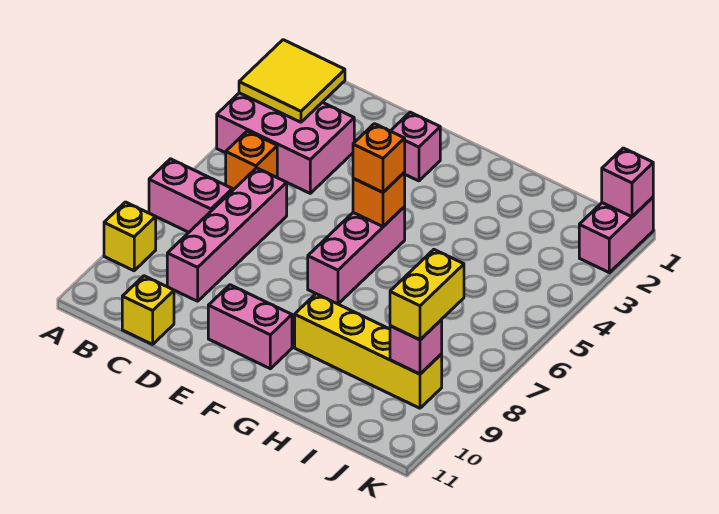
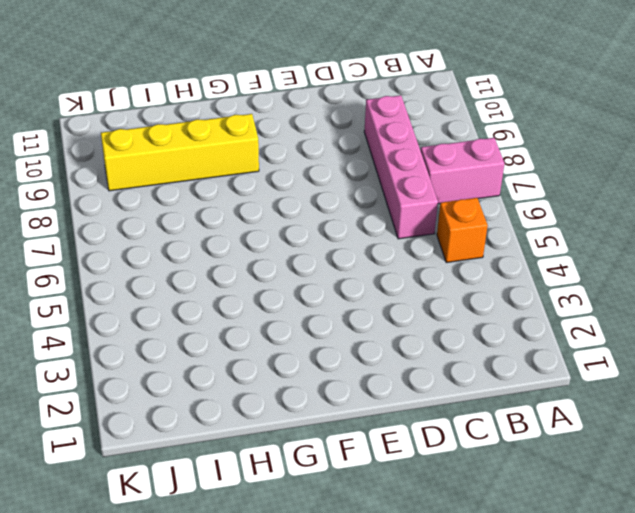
none -> pink brick A3:C4 level 1
none -> yellow brick A9 level 1
none -> yellow brick C11 level 1

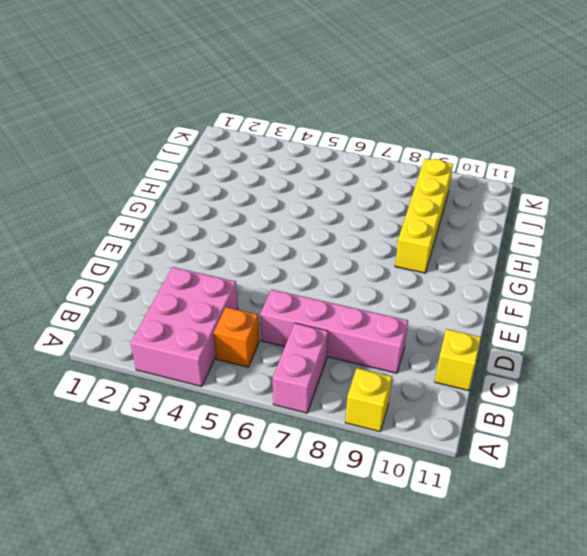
none -> pink brick E2 level 1
none -> pink brick E10:F10 level 1
none -> pink brick F5:F7 level 1

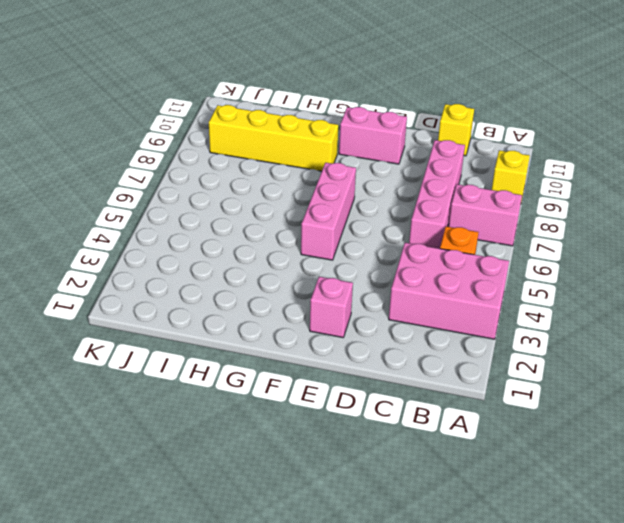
none -> pink brick K1:K2 level 1
none -> yellow tile A2:B3 level 2
none -> orange brick F5 level 2

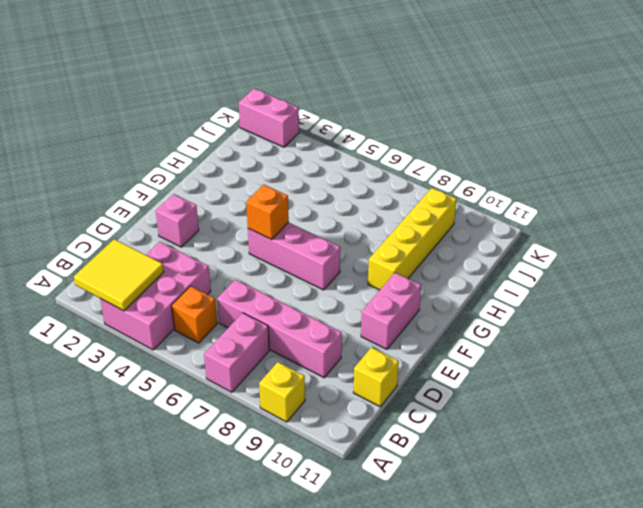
none -> pink brick J9 level 2
none -> pink brick K1 level 2
none -> orange brick F5 level 3

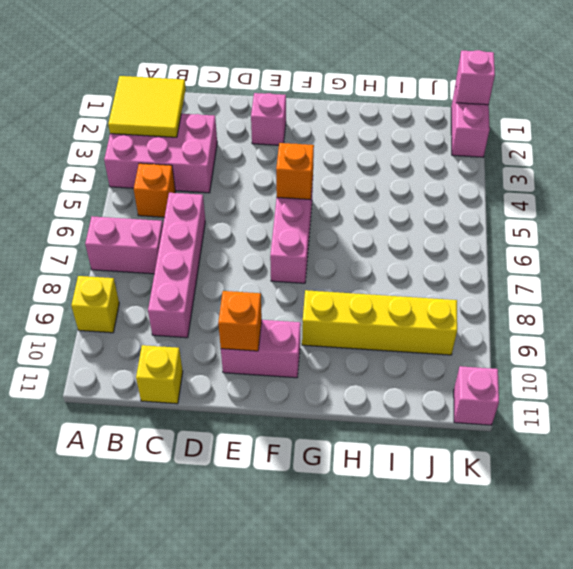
orange brick E10 level 2 -> orange brick F5 level 3
pink brick K11 level 1 -> pink brick J9 level 2
none -> yellow brick J8:J9 level 3

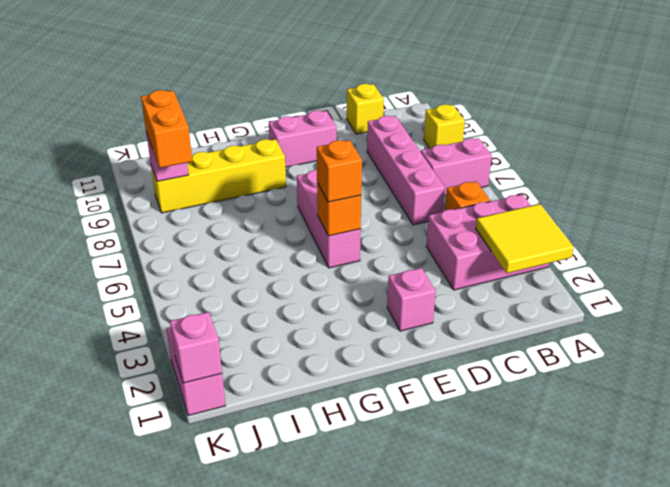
orange brick J8:J9 level 3 -> yellow brick J8:J9 level 3

